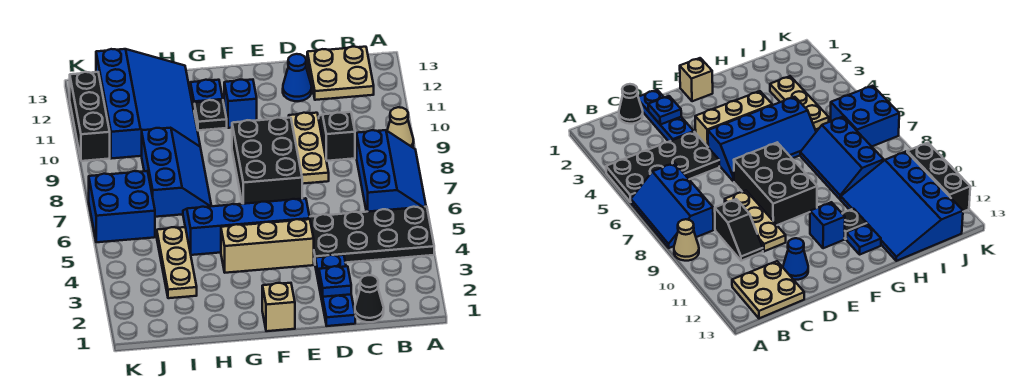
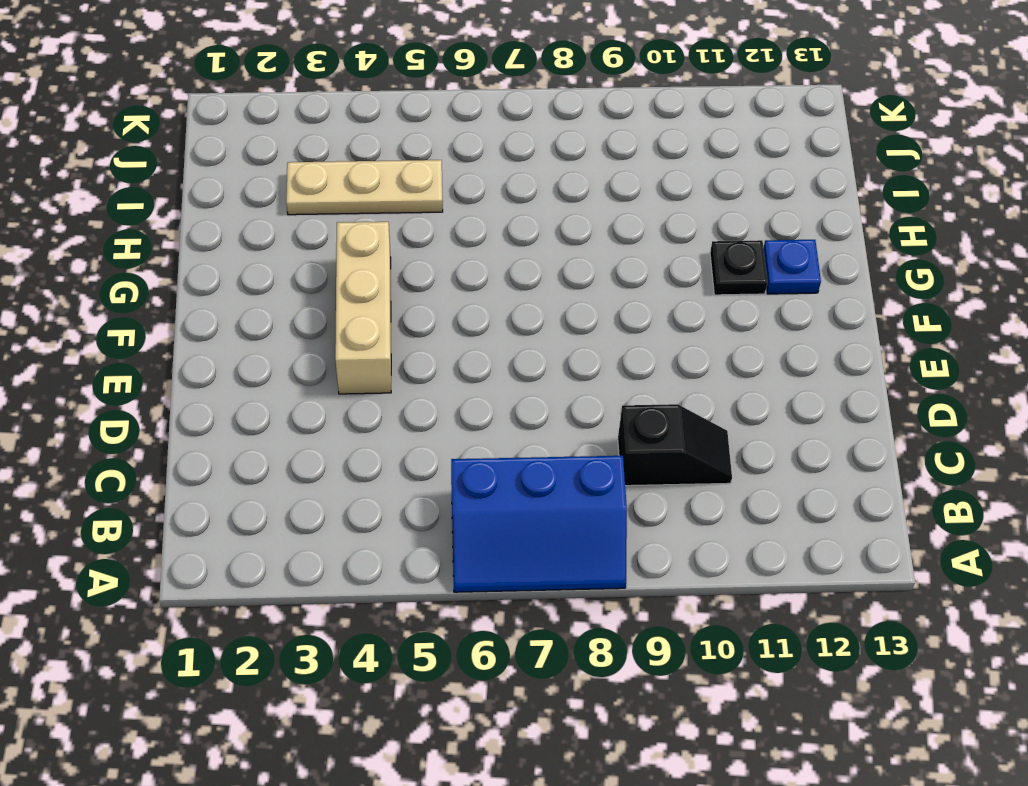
none -> black plate A4:D5 level 1
none -> tan cone A9 level 1
none -> tan plate B12:C13 level 1

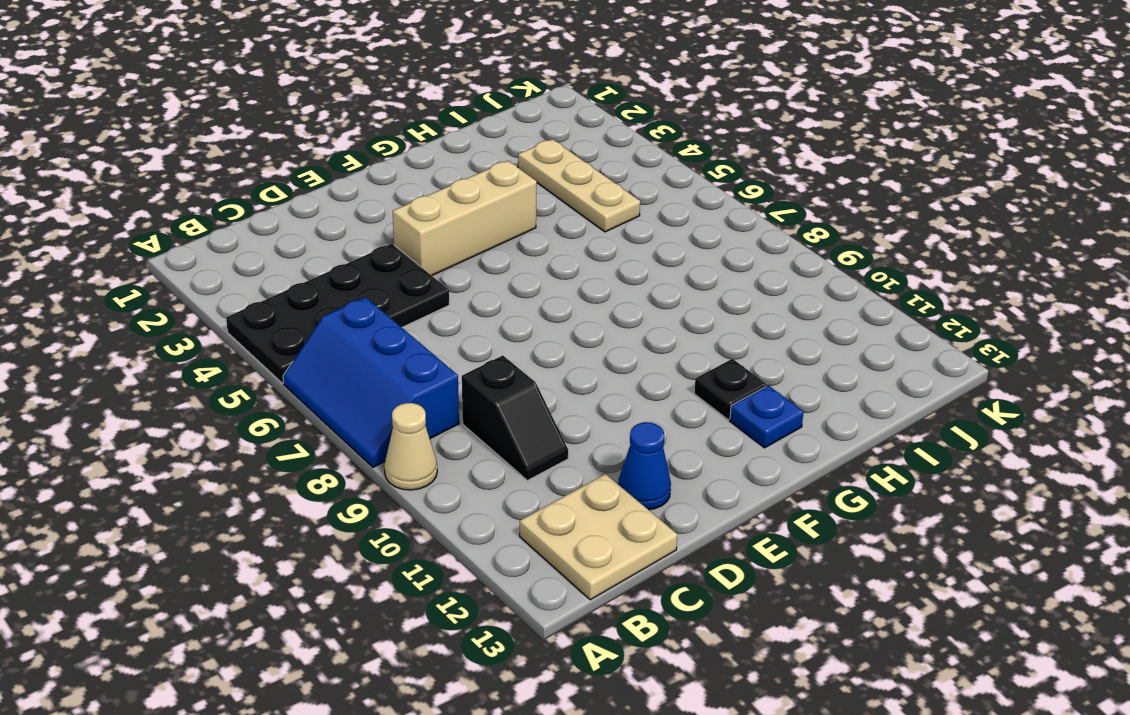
none -> black cone C1 level 1
none -> blue plate D1:D3 level 1
none -> tan plate D8:D10 level 1

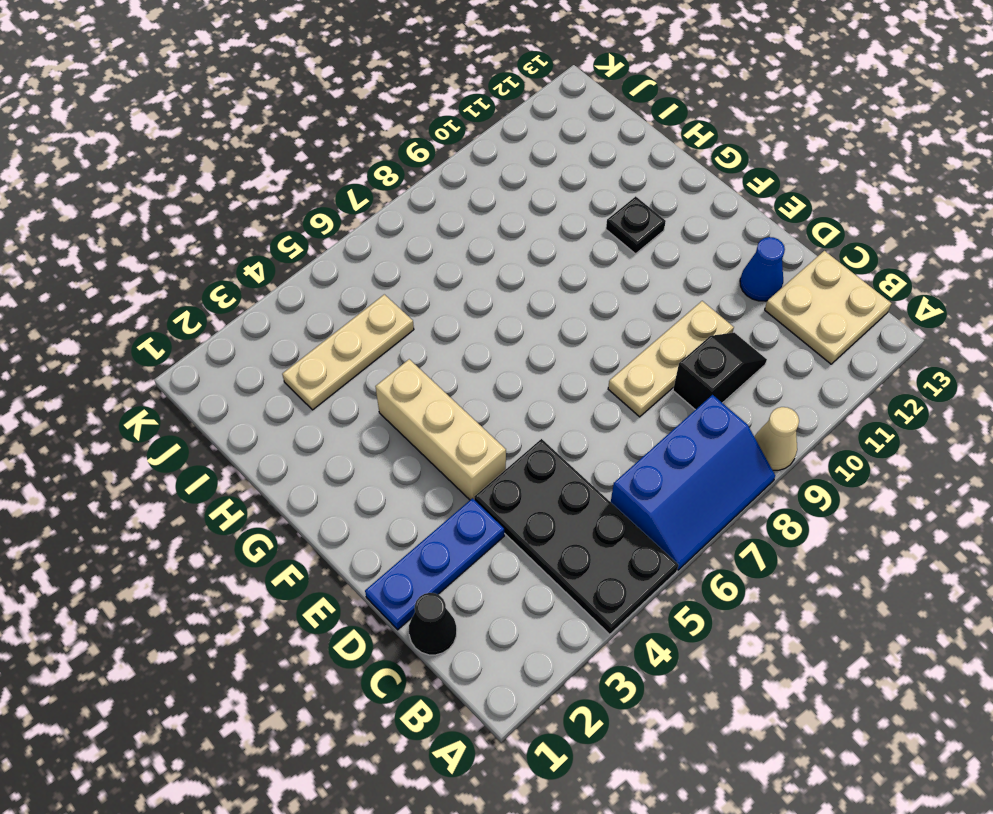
none -> blue slope E5:H6 level 1 top 5
none -> black brick E7:F9 level 1
none -> tan brick F1 level 1

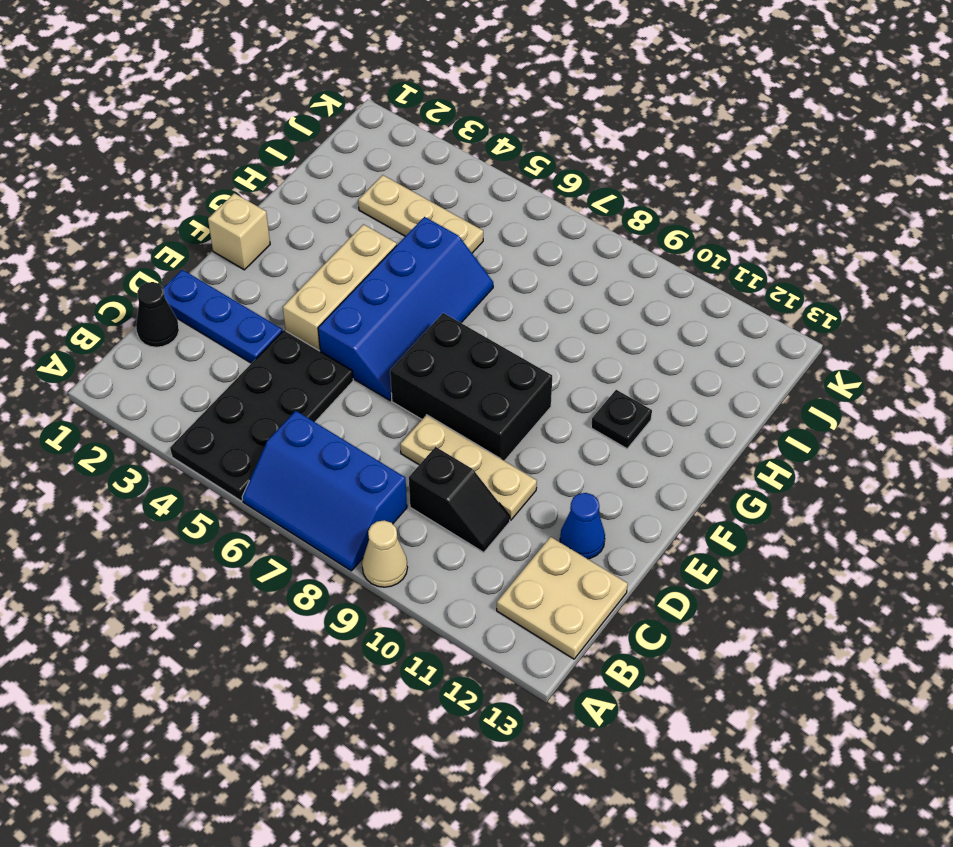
none -> blue brick F11 level 1
none -> blue plate G12 level 1
none -> blue slope H7:I9 level 1 top I

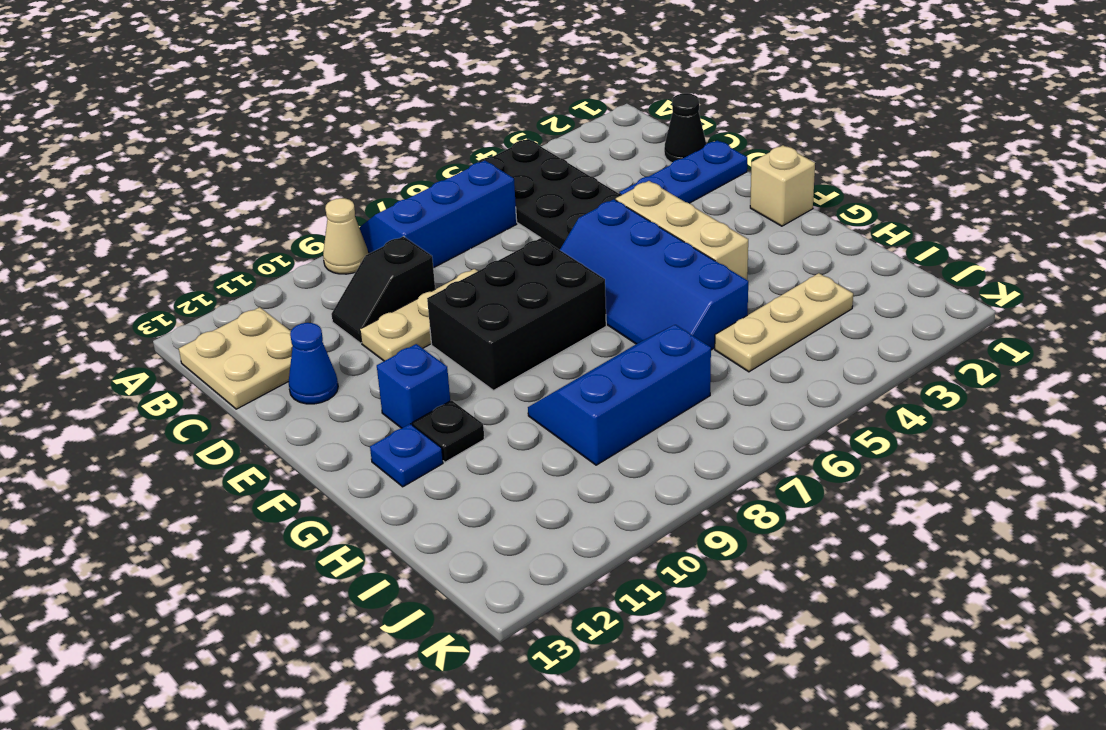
none -> blue slope H10:J13 level 1 top J
none -> blue brick J6:K7 level 1
none -> black brick K10:K12 level 1

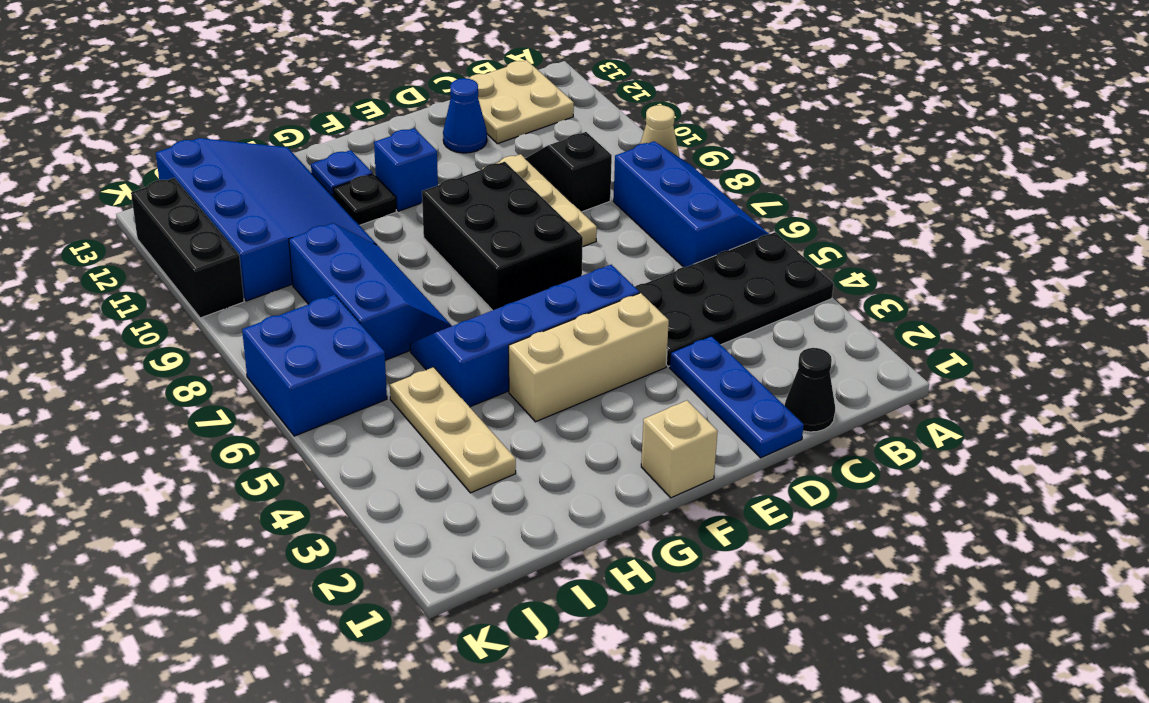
none -> blue plate D2 level 2

